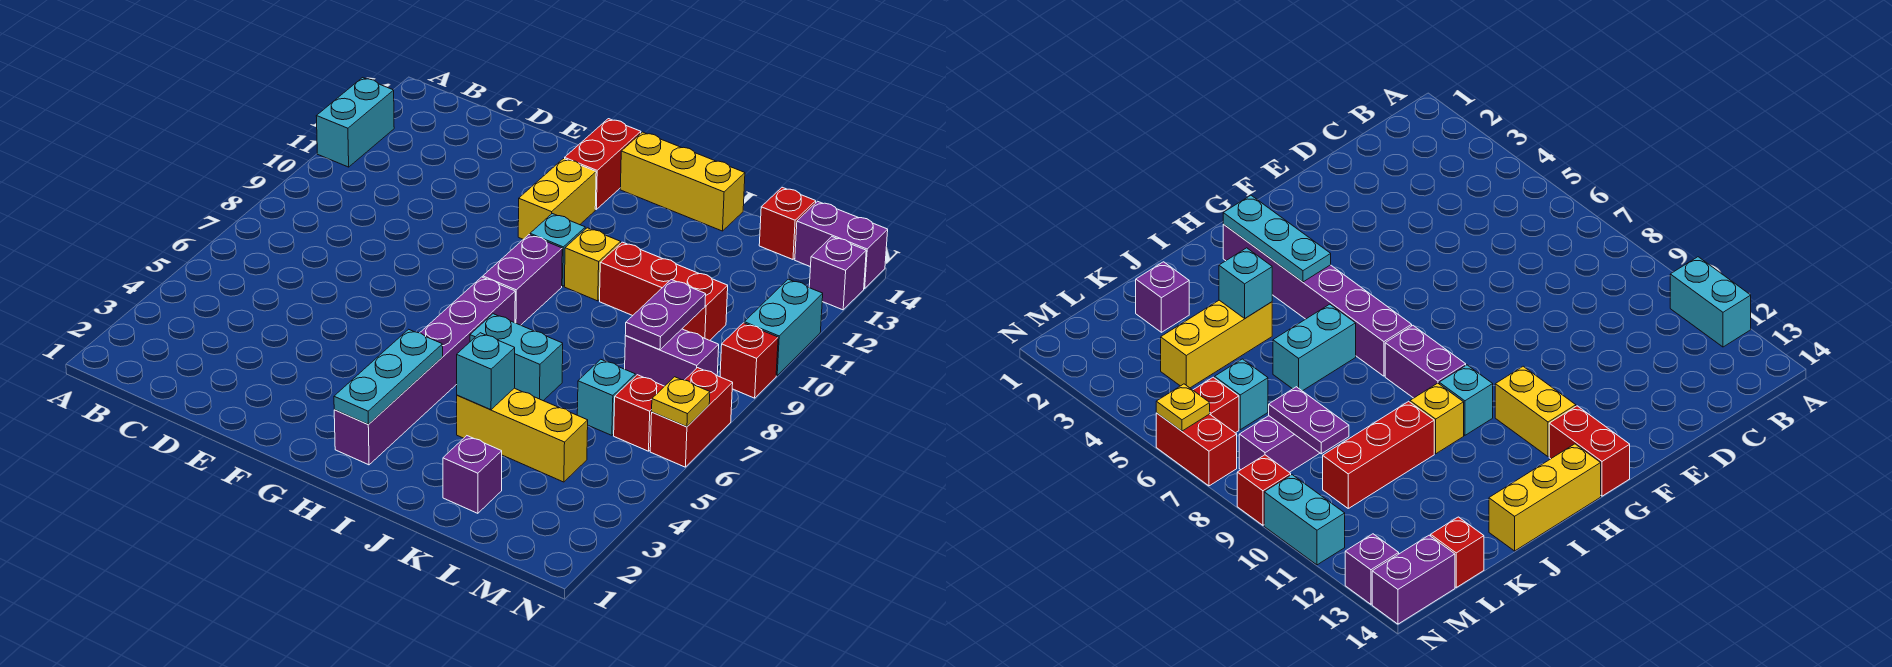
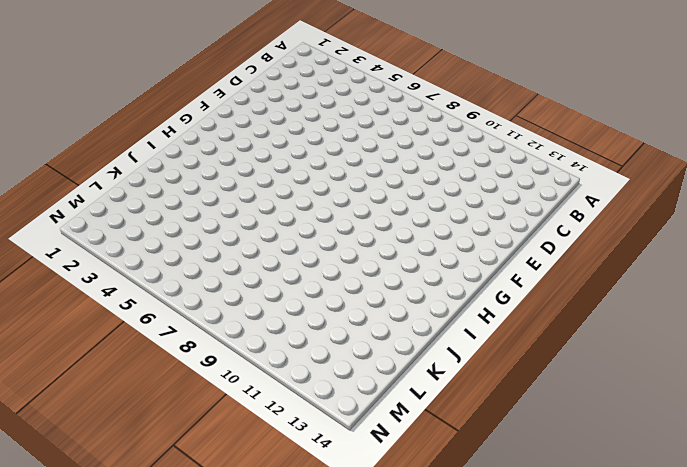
none -> cyan brick A11:A12 level 1
none -> yellow brick G11:G12 level 1
none -> red brick G13:G14 level 1

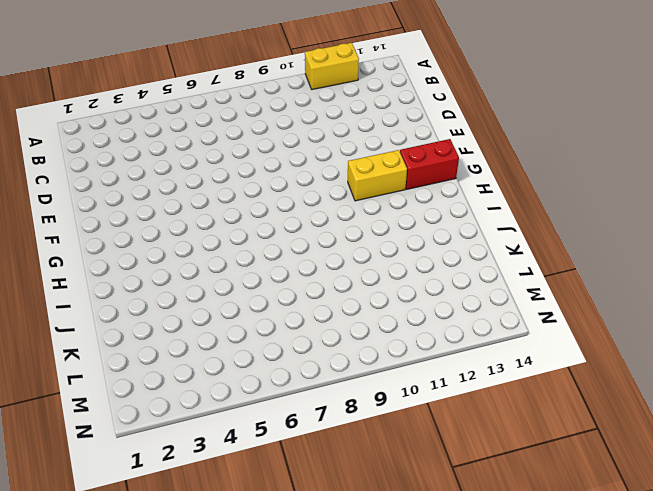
yellow brick A11:A12 level 1 -> cyan brick A11:A12 level 1
none -> purple brick H2:H7 level 1
none -> purple brick H8:H9 level 1
none -> cyan brick H10 level 1

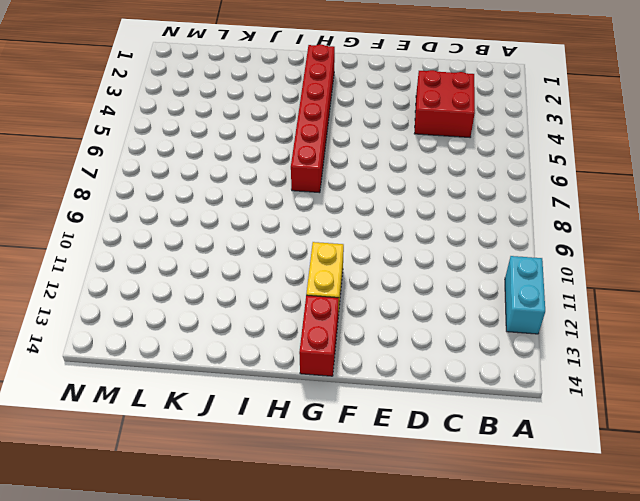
red brick C3:D4 level 1 -> none
red brick H2:H7 level 1 -> purple brick H2:H7 level 1
none -> purple brick H8:H9 level 1
none -> cyan brick H10 level 1
none -> yellow brick H14:J14 level 1

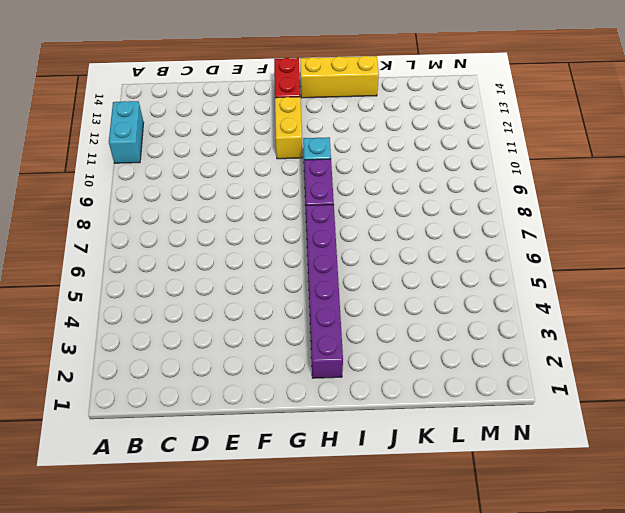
none -> cyan brick I6:J6 level 1
none -> yellow brick I10 level 1
none -> yellow brick J4:L4 level 1

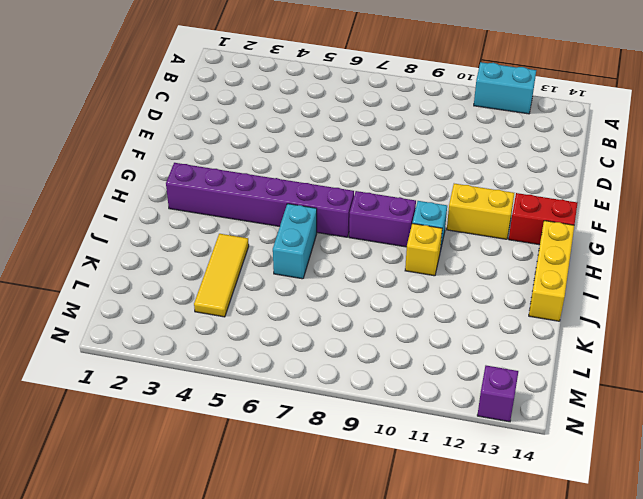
yellow tile J4:L4 level 1 -> yellow brick J4:L4 level 1
none -> red brick J10:L10 level 1
none -> purple brick K2 level 1
none -> cyan brick L6 level 1

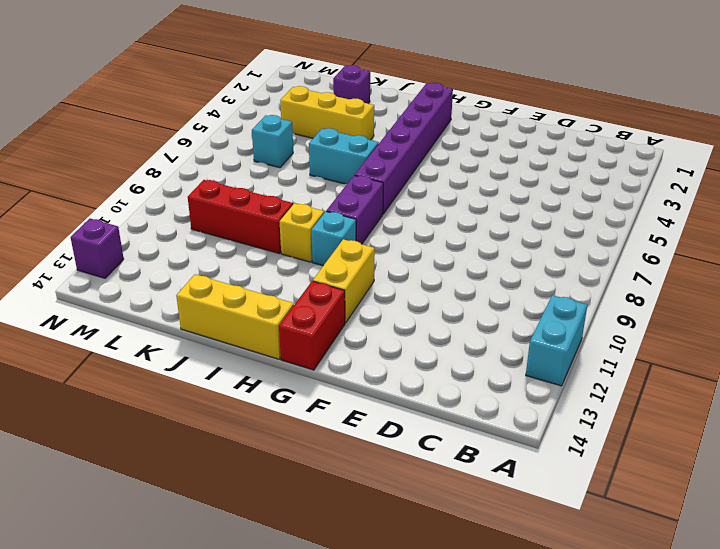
none -> purple brick L8:M8 level 1
none -> red brick L14 level 1
none -> red brick M6 level 1

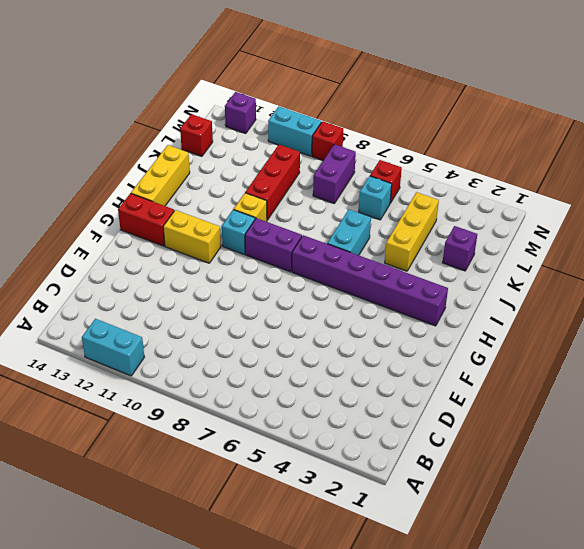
none -> purple brick M14:N14 level 1
none -> red brick N6:N7 level 1
none -> cyan plate H2:H4 level 2

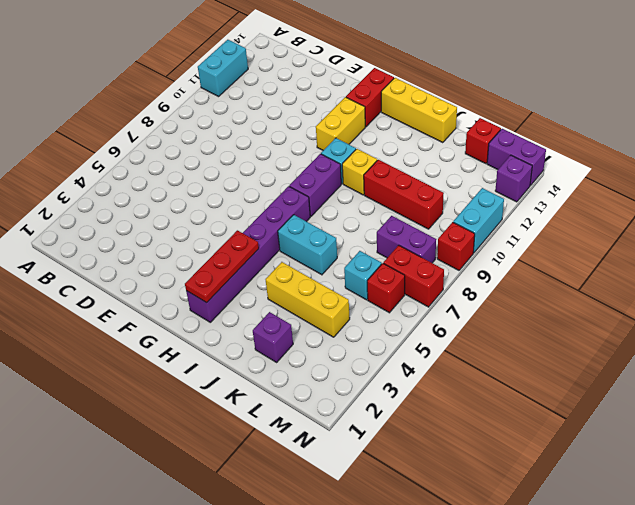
red plate H2:H4 level 2 -> cyan plate H2:H4 level 2
red brick M7:N7 level 1 -> red brick N6:N7 level 1
none -> cyan brick J4 level 2
none -> purple plate L8:L9 level 2
none -> yellow plate N6 level 2

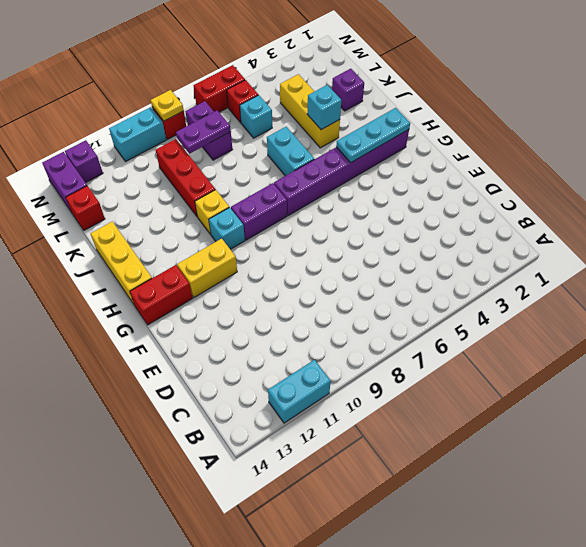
yellow plate N9 level 2 -> yellow plate N6 level 2

